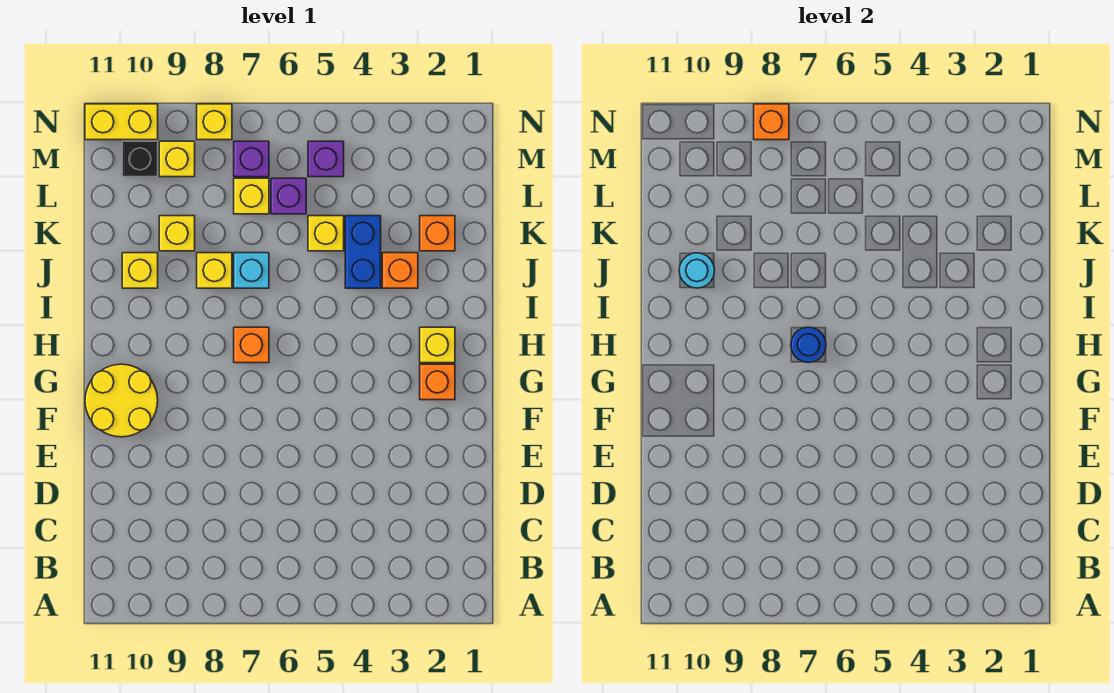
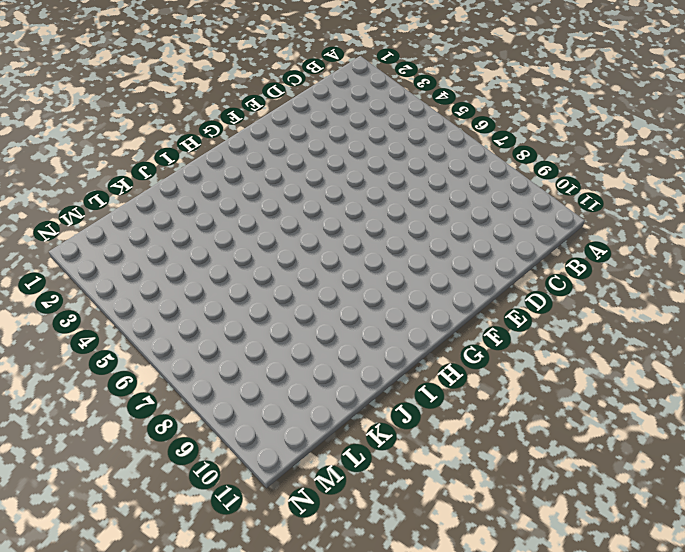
none -> yellow round brick F10:G11 level 1
none -> orange brick G2 level 1
none -> yellow brick H2 level 1

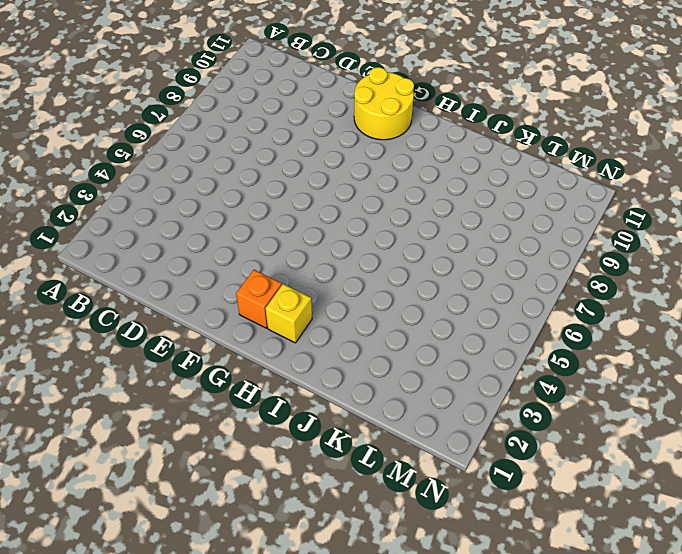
none -> orange brick H7 level 1
none -> orange brick J3 level 1
none -> blue brick J4:K4 level 1

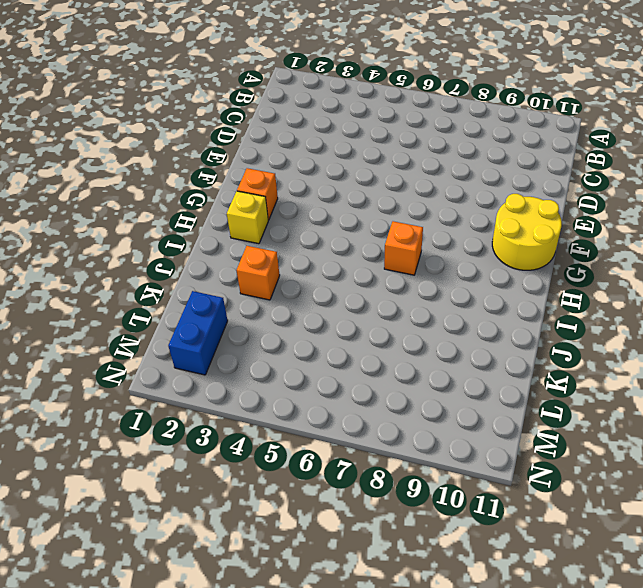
blue brick L2:M2 level 1 -> blue brick J4:K4 level 1
none -> cyan brick J7 level 1
none -> yellow brick J8 level 1
none -> yellow brick J10 level 1

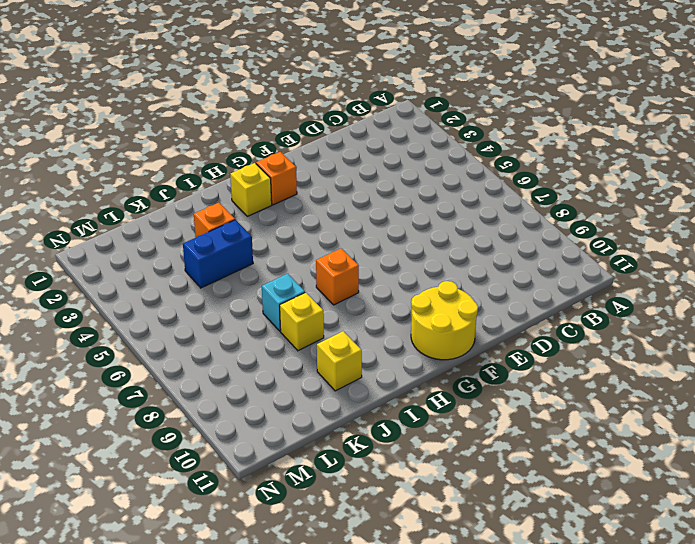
none -> orange brick K2 level 1
none -> yellow brick K5 level 1
none -> yellow brick K9 level 1

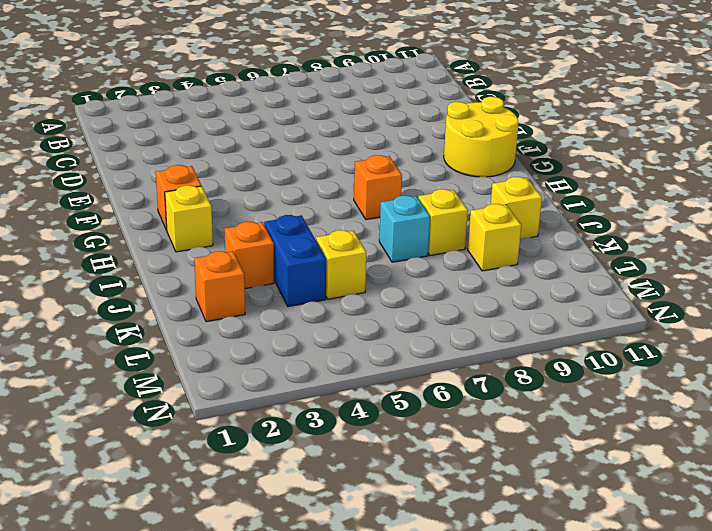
none -> purple brick L6 level 1
none -> yellow brick L7 level 1
none -> purple brick M5 level 1

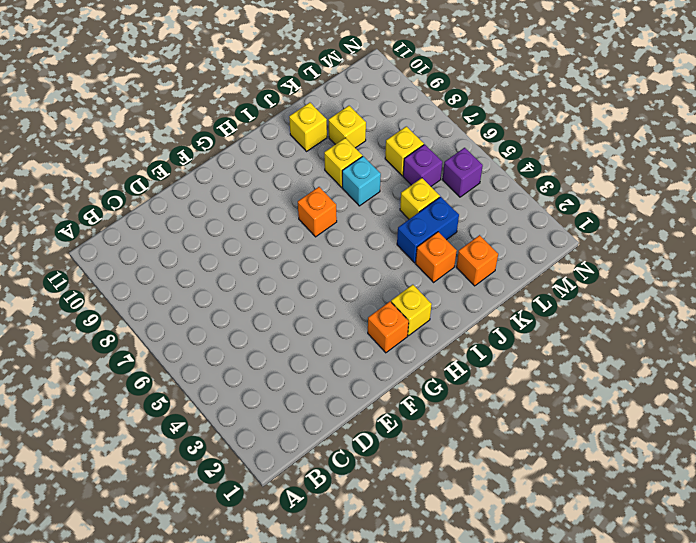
none -> yellow round brick F10:G11 level 1
none -> purple brick M7 level 1
none -> yellow brick M9 level 1

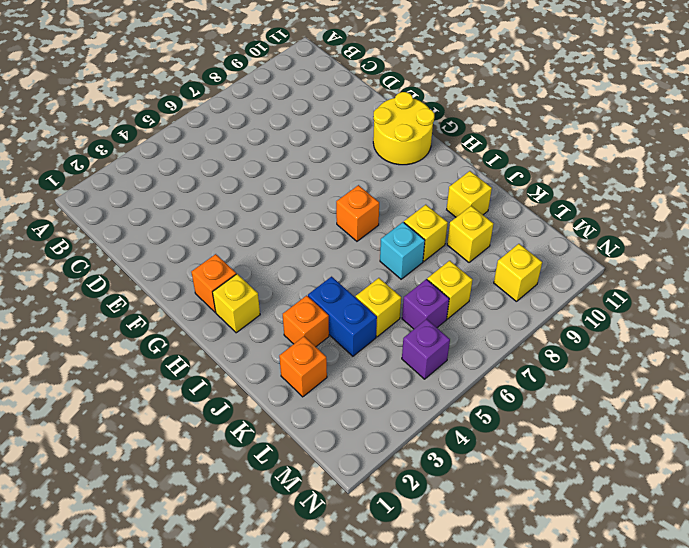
none -> purple brick M7 level 1
none -> black brick M10 level 1
none -> yellow brick N8 level 1

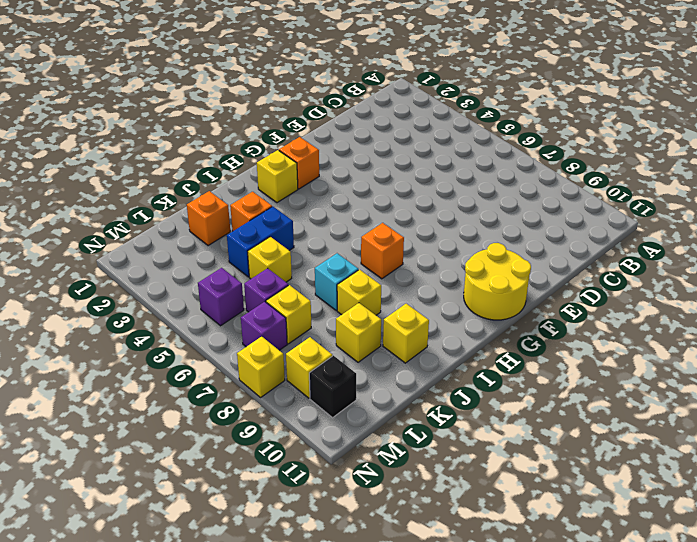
none -> yellow brick N10:N11 level 1
none -> blue round brick H7 level 2
none -> cyan round brick J10 level 2

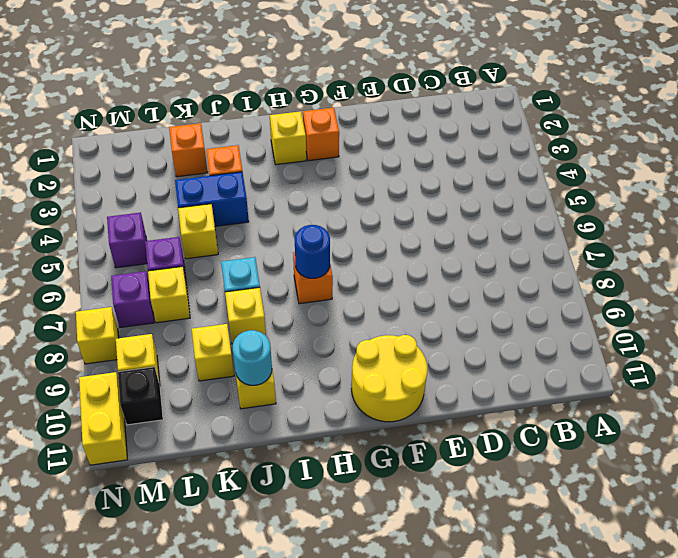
none -> orange brick N8 level 2

